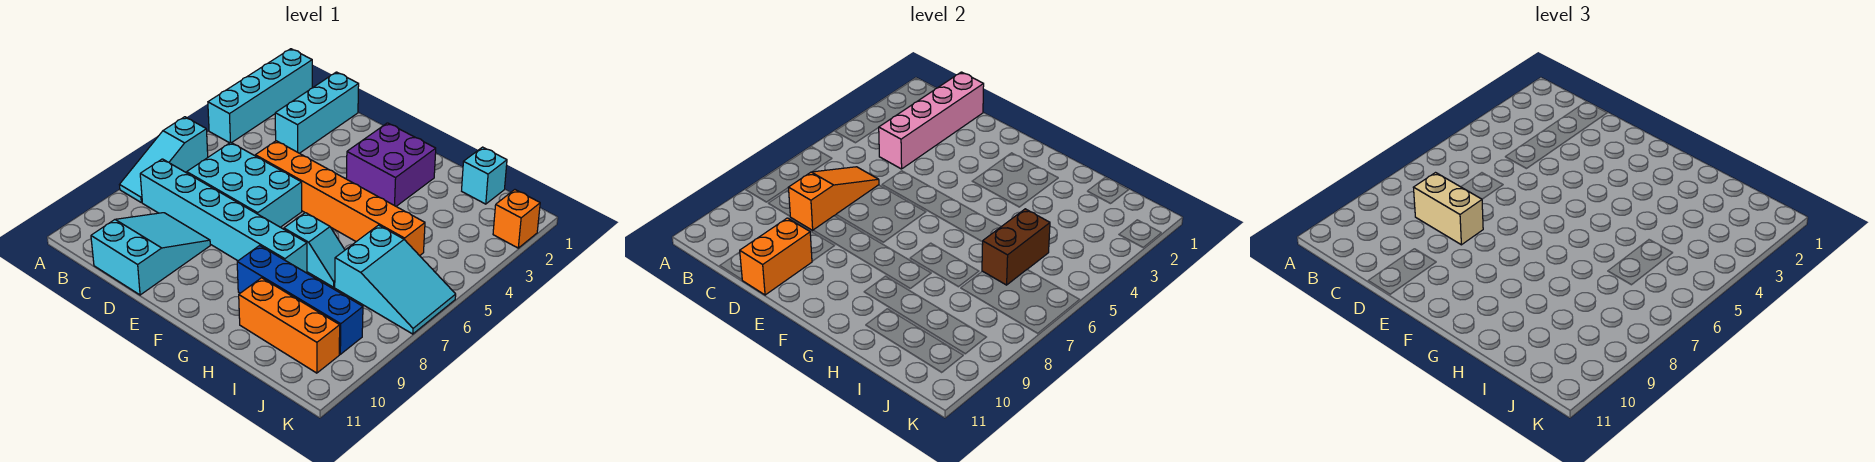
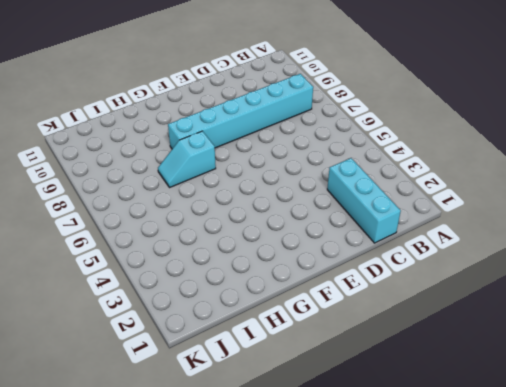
none -> cyan brick A1:A4 level 1
none -> cyan slope A6:A8 level 1 top 6
none -> cyan brick C6:E7 level 1

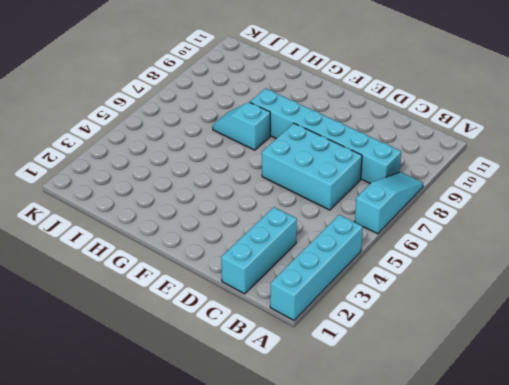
none -> cyan slope C9:D11 level 1 top 11
none -> orange brick D5:I5 level 1
none -> purple brick F2:G3 level 1

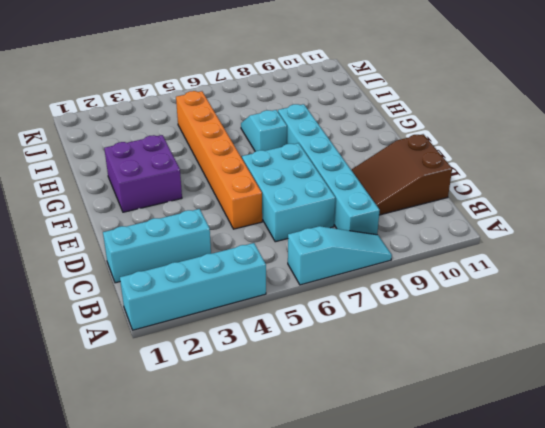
brown slope C9:D11 level 1 top 11 -> cyan slope C9:D11 level 1 top 11
none -> blue brick G9:J9 level 1
none -> orange brick H10:J10 level 1
none -> cyan brick I1 level 1

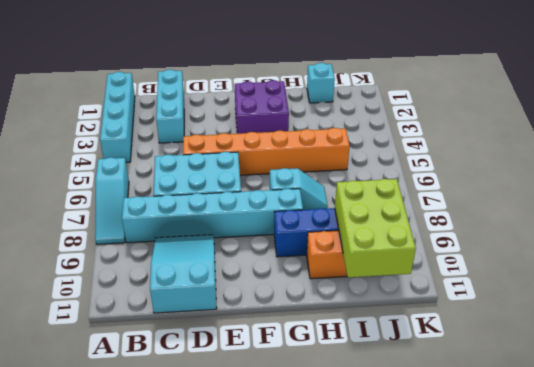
lime brick I9:J11 level 2 -> none
none -> cyan slope I6:K7 level 1 top I
none -> orange brick K2 level 1
none -> pink brick C1:C4 level 2

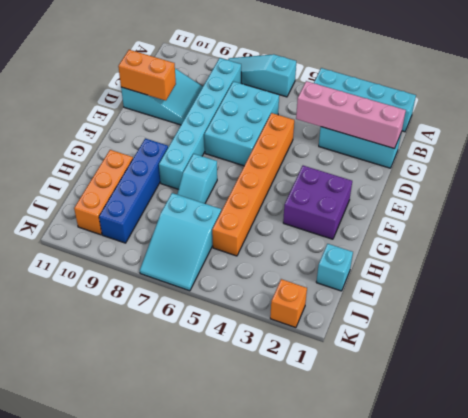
none -> orange slope C6:C8 level 2 top 8
none -> brown brick I5:I6 level 2
none -> tan brick C8:D8 level 3

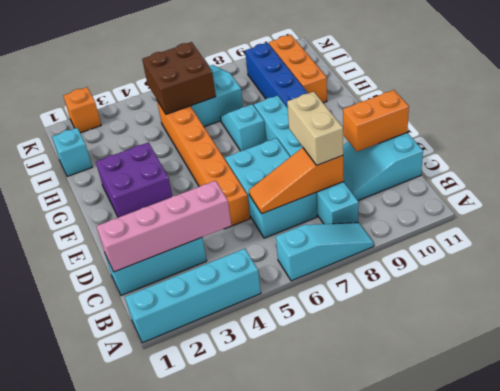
brown brick I5:J6 level 2 -> brown brick I5:I6 level 2

